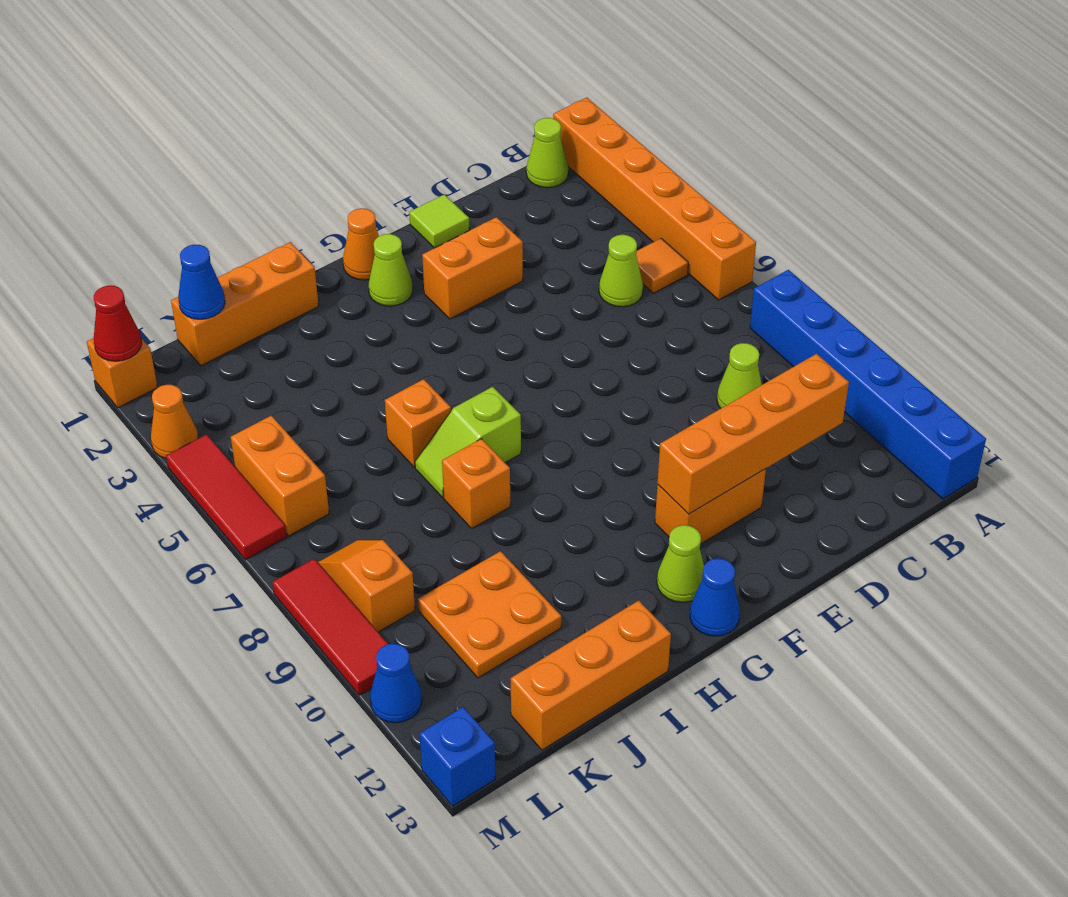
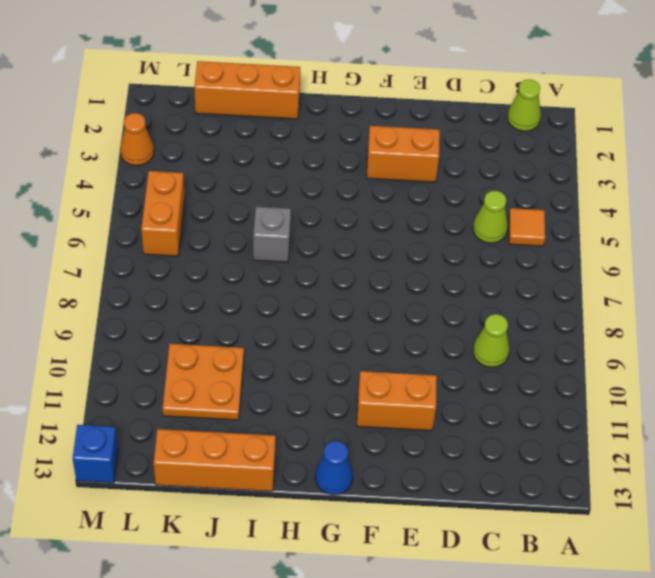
grey brick I6 level 1 -> orange brick I6 level 1
none -> orange brick A1:A6 level 1
none -> blue brick A8:A13 level 1
none -> lime tile E1 level 1
none -> orange cone G1 level 1

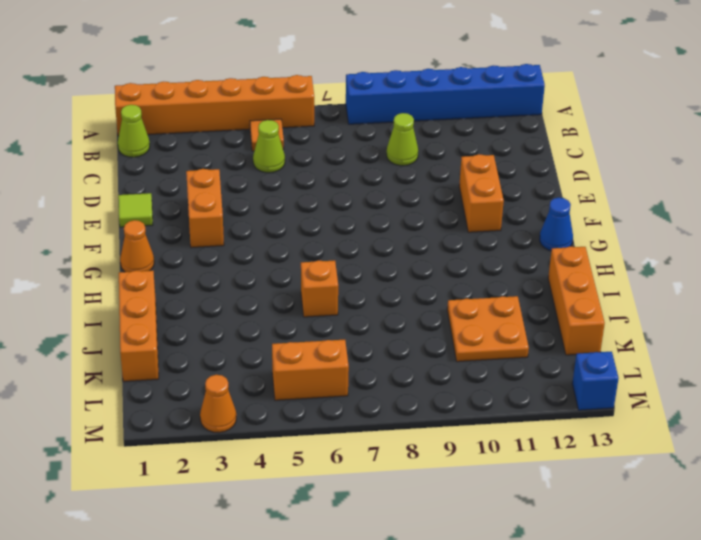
none -> lime cone G2 level 1
none -> lime cone G12 level 1
none -> lime slope H7:I7 level 1 top H
none -> orange brick I8 level 1

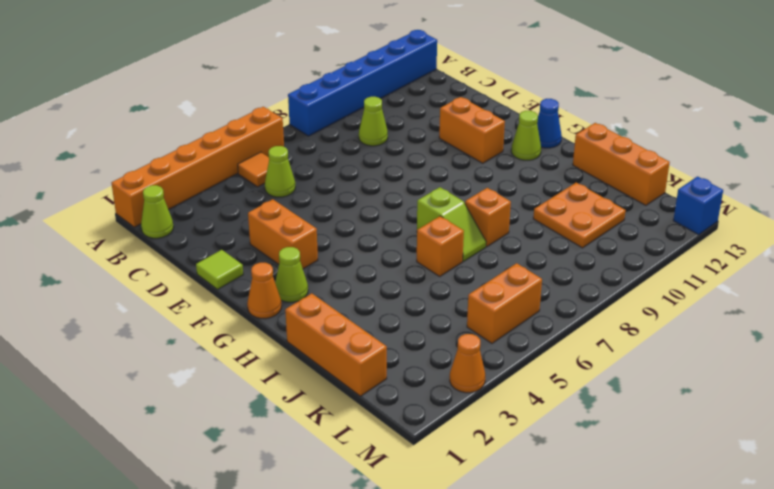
none -> orange slope L8:L9 level 1 top 9
none -> orange brick M1 level 1
none -> red tile M4:M6 level 1
none -> red tile M8:M10 level 1

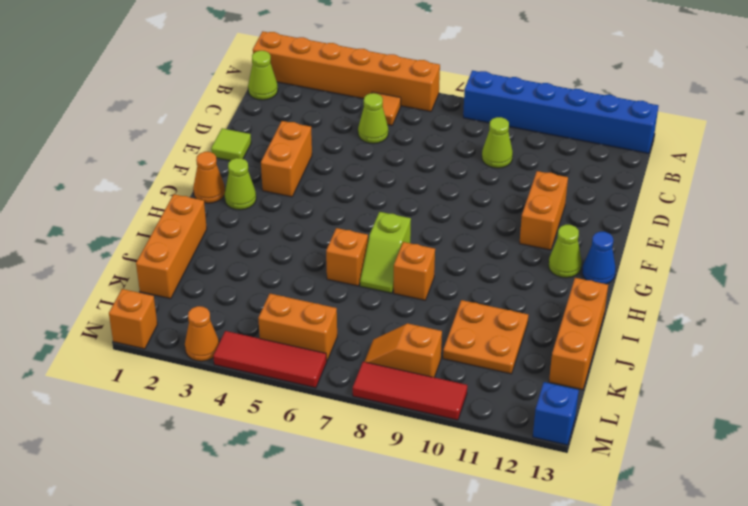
none -> blue cone M11 level 1
none -> orange brick C11:F11 level 2
none -> blue cone K1 level 2
none -> red cone M1 level 2

